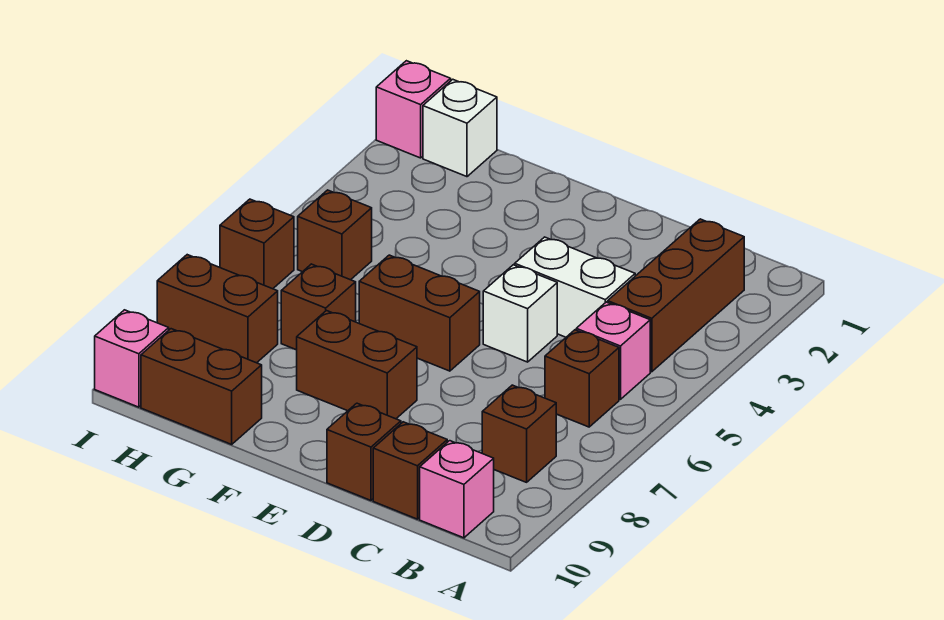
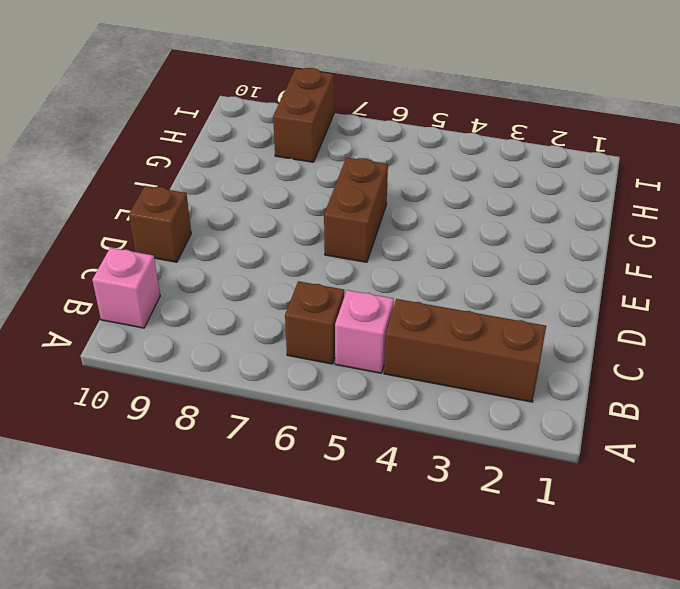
none -> brown brick B8 level 1
none -> white brick C4:D4 level 1
none -> brown brick C10 level 1

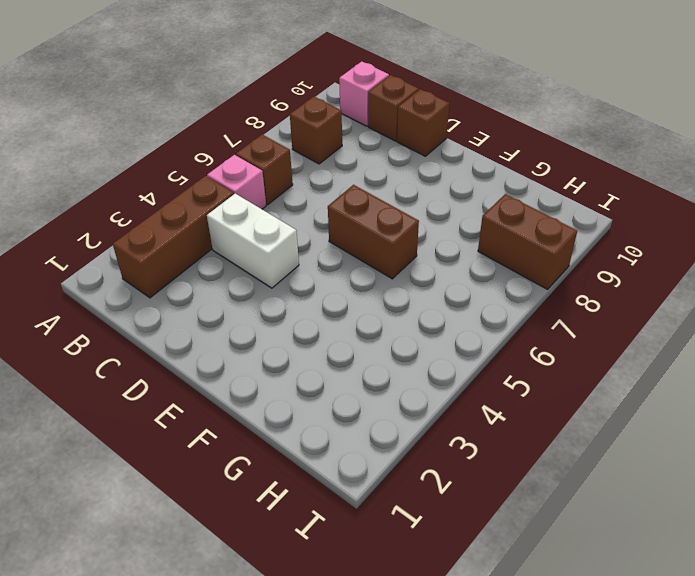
none -> white brick D5 level 1
none -> brown brick E8:F8 level 1
none -> brown brick G7 level 1

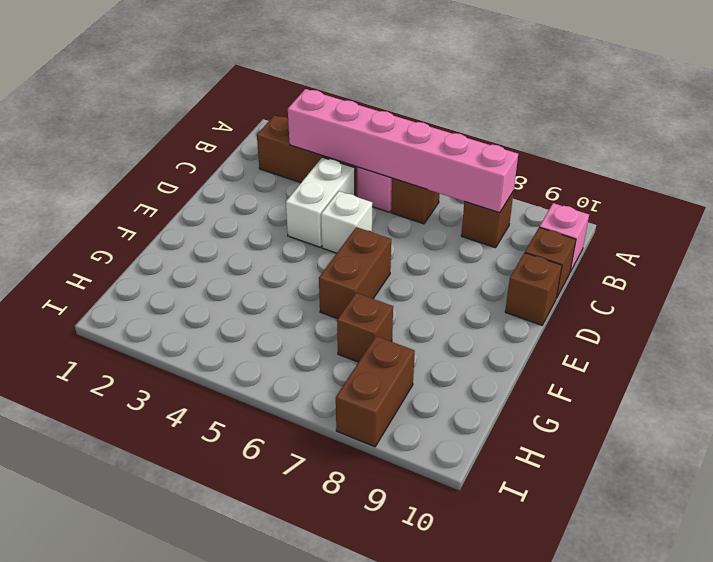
pink brick B3:B8 level 2 -> none
none -> brown brick E8:F8 level 1
none -> brown brick G10:H10 level 1
none -> white brick H1 level 1

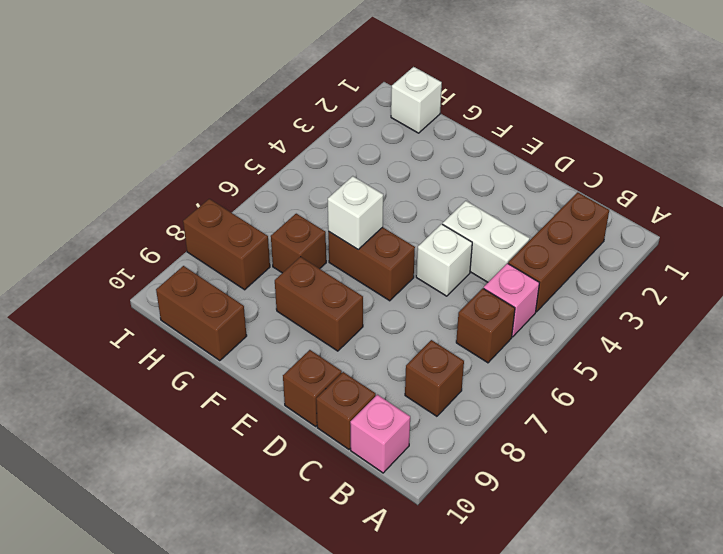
white brick F6 level 2 -> none
none -> brown brick H5 level 1
none -> pink brick I1 level 1
none -> brown brick I6 level 1

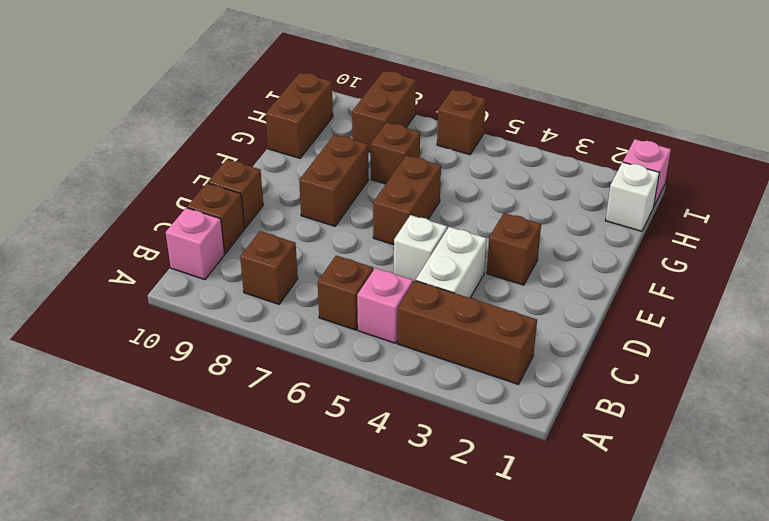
brown brick E3 level 1 -> brown brick H5 level 1
none -> pink brick I10 level 1

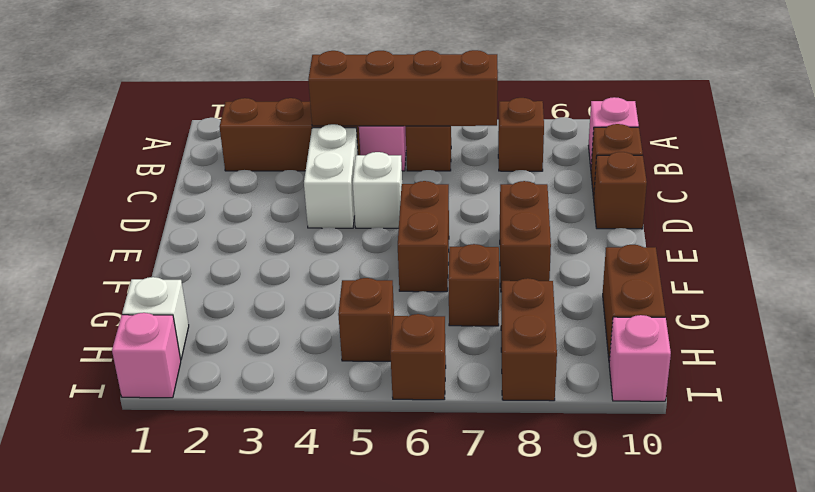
brown brick B4:B7 level 2 -> none

